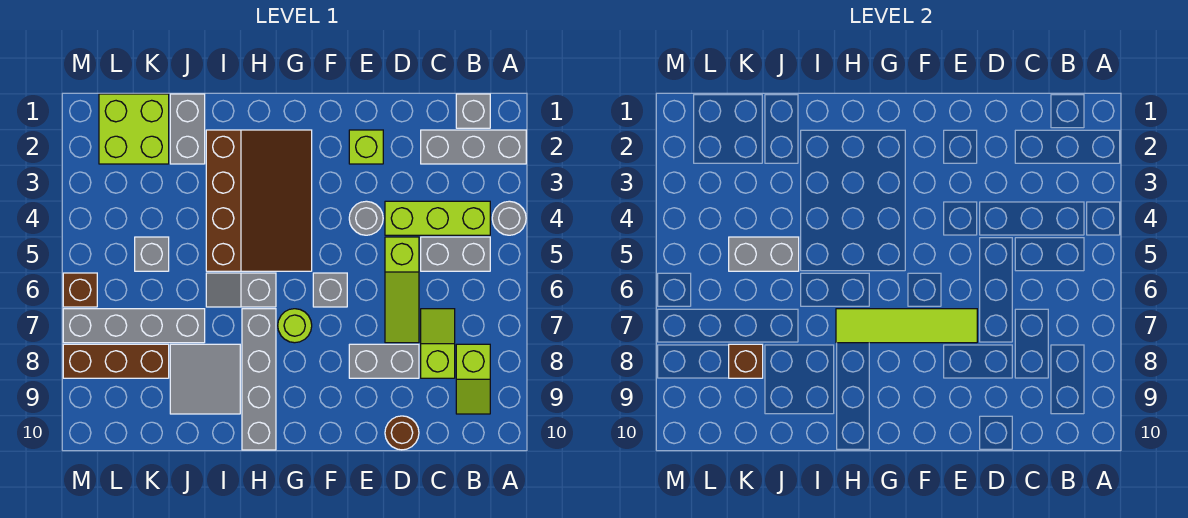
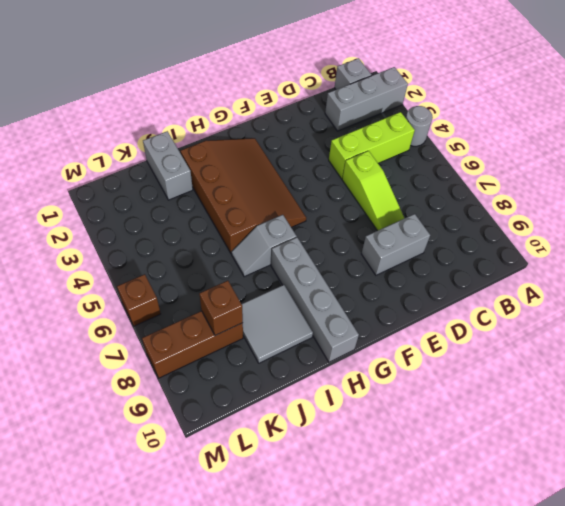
none -> grey brick B5:C5 level 1
none -> lime slope B8:B9 level 1 top 8
none -> lime slope C7:C8 level 1 top 8

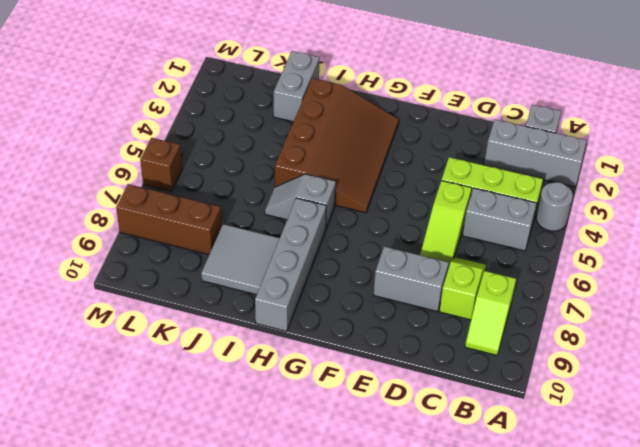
none -> brown round brick D10 level 1
none -> lime brick E2 level 1
none -> grey round brick E4 level 1

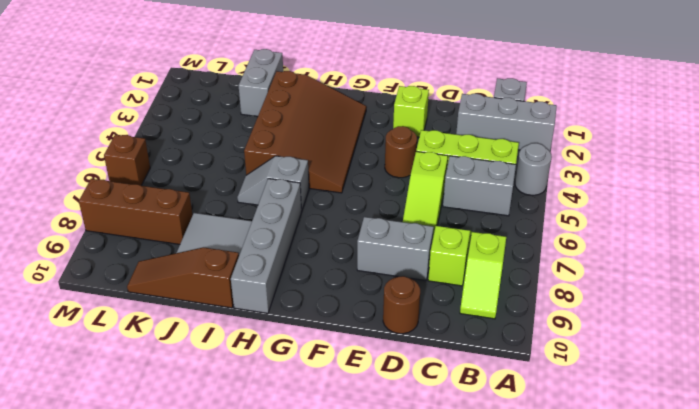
brown round brick E4 level 1 -> grey round brick E4 level 1
brown slope I10:K10 level 1 top I -> none
none -> grey brick F6 level 1
none -> lime round brick G7 level 1
none -> grey brick J7:M7 level 1

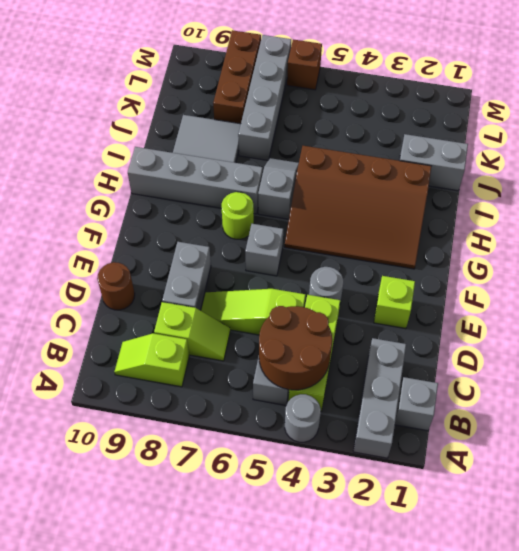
brown round brick B4:C5 level 2 -> none
none -> lime brick K1:L2 level 1
none -> grey brick K5 level 1
none -> lime tile E7:H7 level 2

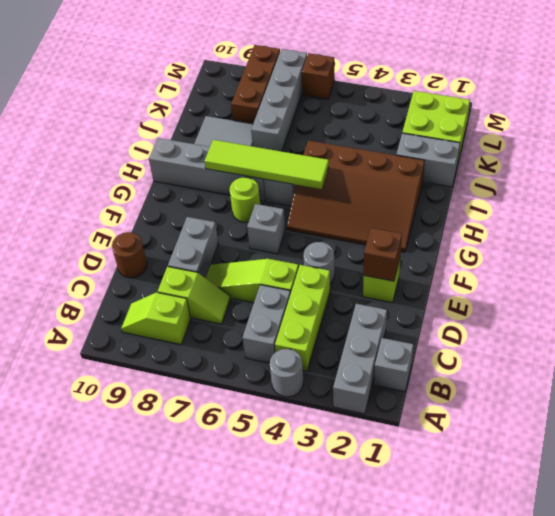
brown brick E2 level 2 -> brown brick K8 level 2
lime tile H5:H8 level 2 -> lime tile E7:H7 level 2
none -> grey brick K5 level 1
none -> grey brick J5:K5 level 2

